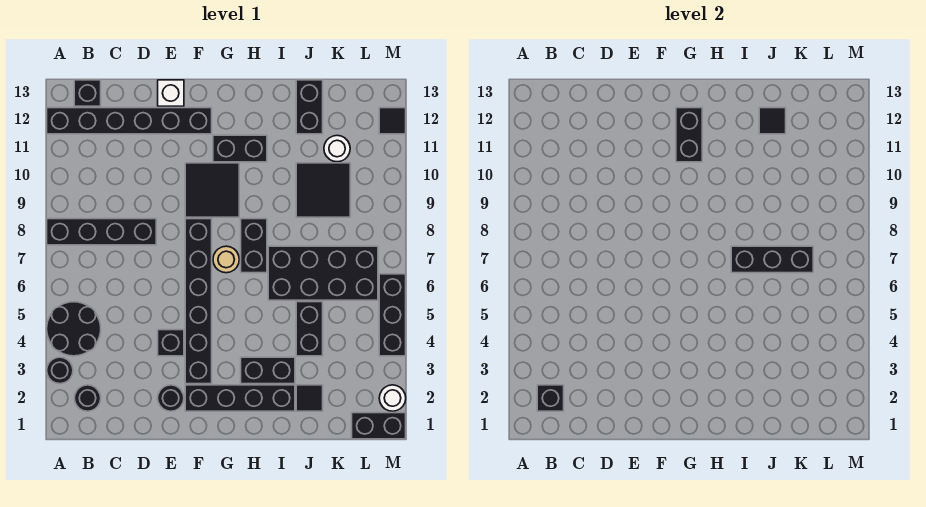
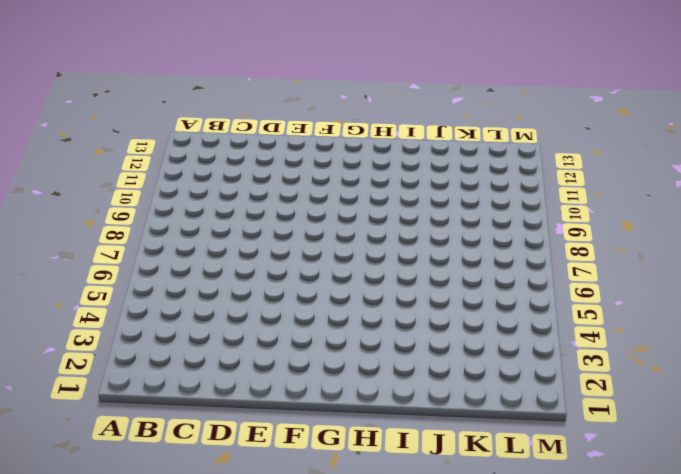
none -> black round brick A3 level 1
none -> black round brick A4:B5 level 1
none -> black brick A8:D8 level 1
none -> black brick A12:F12 level 1

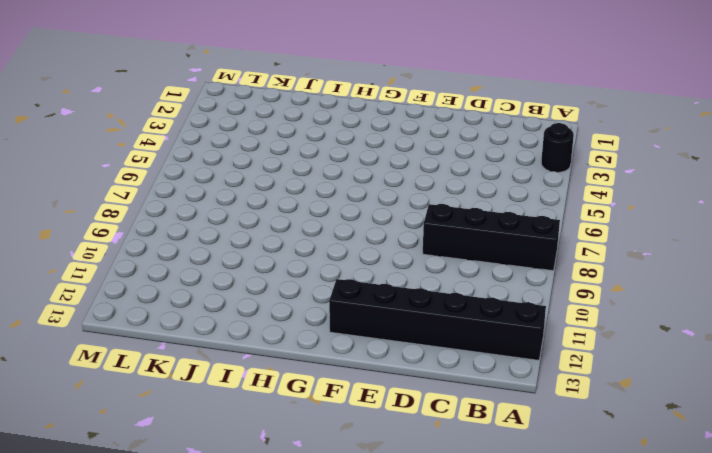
none -> black round brick A4:B5 level 1
none -> black round brick B2 level 1
none -> black brick B13 level 1
none -> black round brick E2 level 1

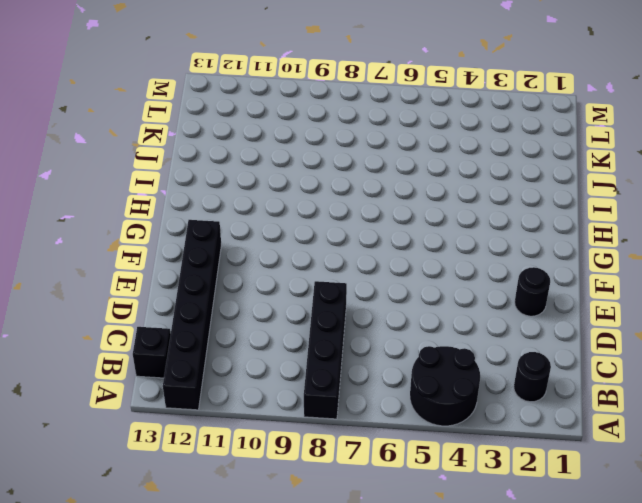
none -> black round brick A3 level 1
none -> black brick E4 level 1
none -> white brick E13 level 1
none -> black brick F2:I2 level 1

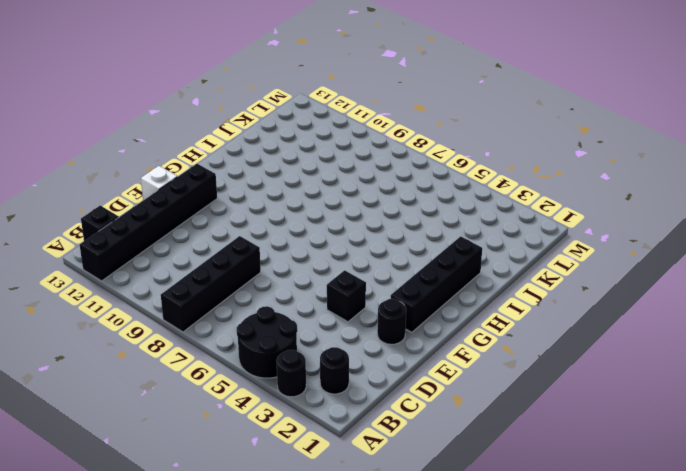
none -> black brick F3:F8 level 1
none -> black tile F9:G10 level 1
none -> tan round brick G7 level 1
none -> black brick G11:H11 level 1

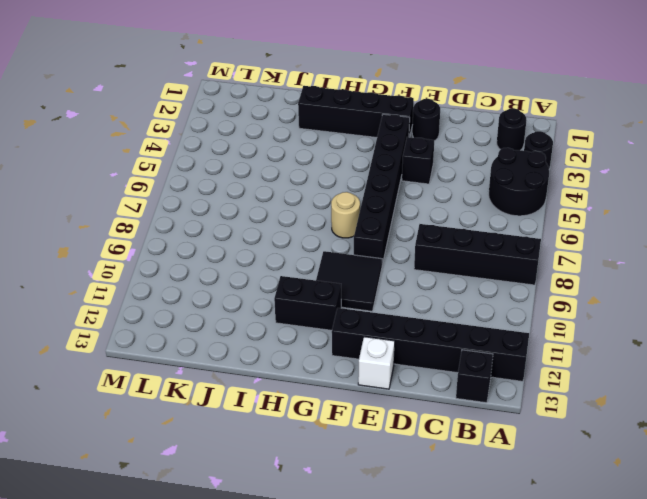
none -> black brick H3:I3 level 1
none -> black brick H7:H8 level 1
none -> black brick I6:L7 level 1
none -> black tile J2 level 1

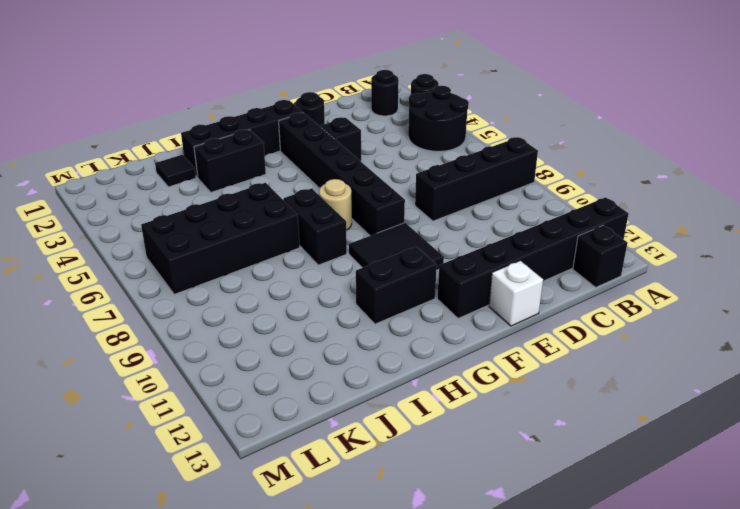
none -> black brick J4:J5 level 1
none -> black tile J9:K10 level 1
none -> black brick J12:J13 level 1
none -> white round brick K11 level 1

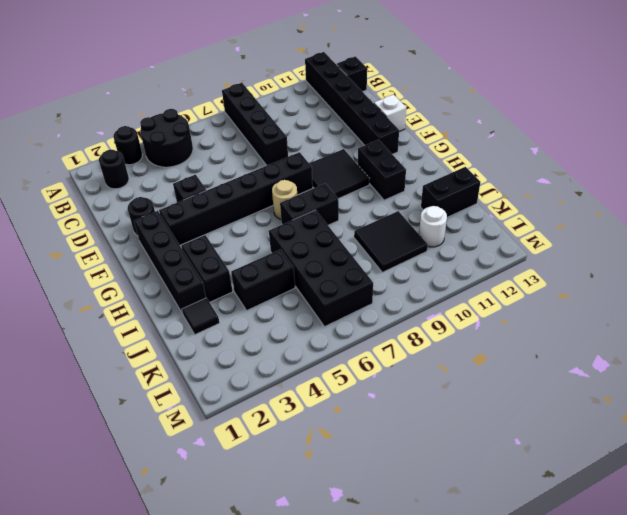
none -> black brick L1:M1 level 1
none -> white round brick M2 level 1
none -> black brick M4:M6 level 1
none -> black tile M12 level 1

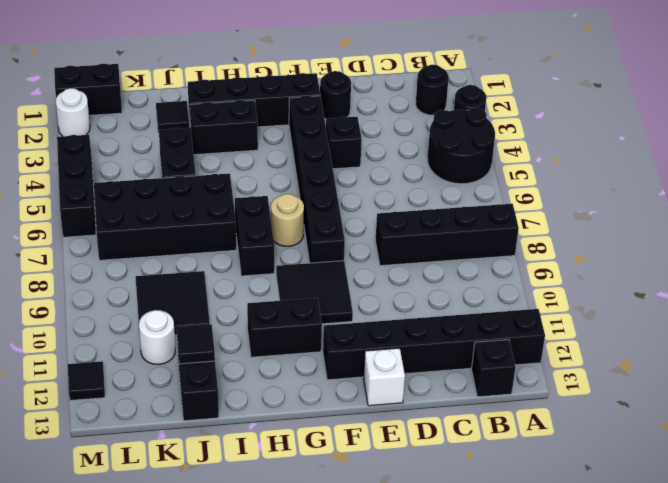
none -> black brick B2 level 2
none -> black brick G11:G12 level 2
none -> black brick I7:K7 level 2

